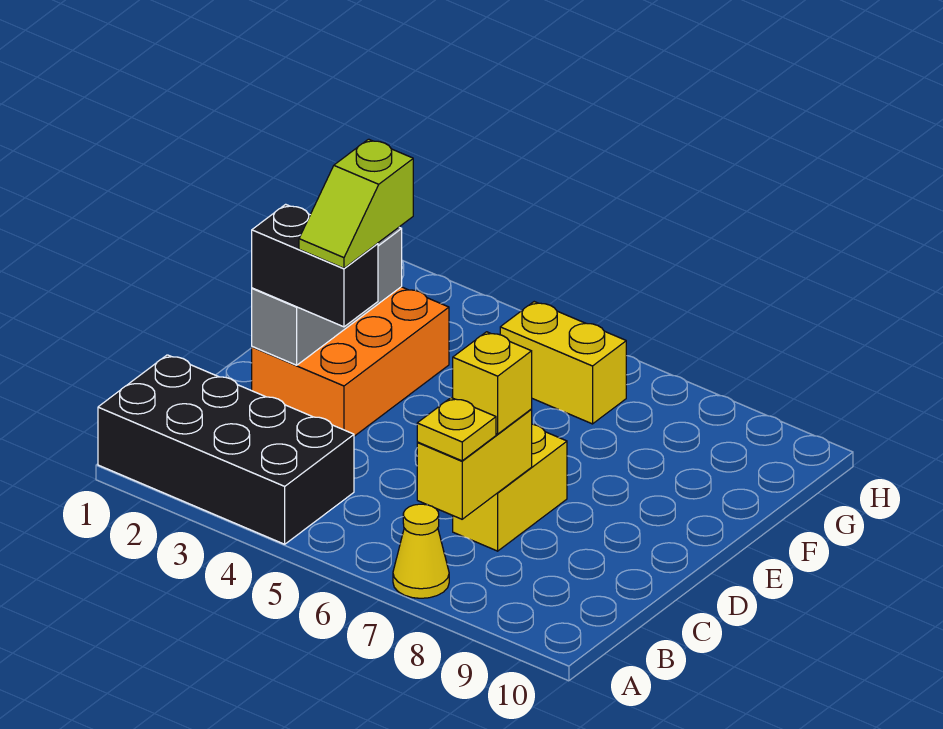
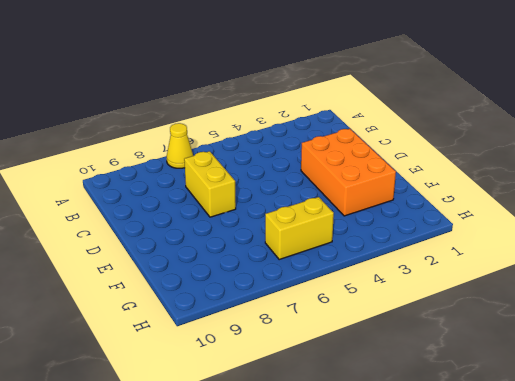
none -> black brick A1:B4 level 1
none -> yellow brick B7:C7 level 2

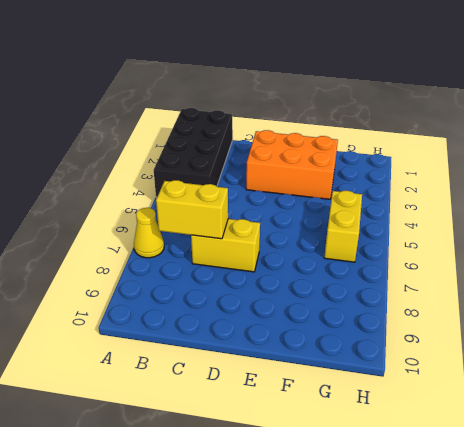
none -> grey brick D2:F2 level 2
none -> yellow plate B7 level 3

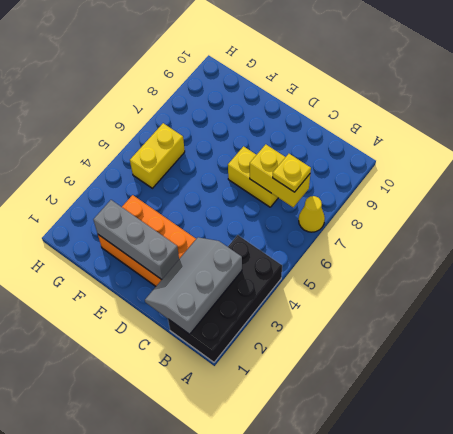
grey slope B1:C3 level 2 top B -> none
none -> yellow brick C7 level 3
none -> black brick D2:D3 level 3

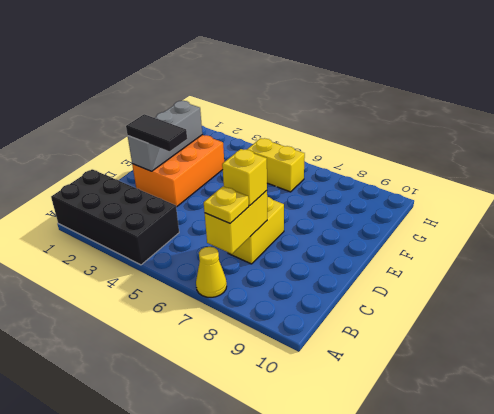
black tile D2:D3 level 3 -> black brick D2:D3 level 3
none -> lime slope D3:E3 level 4 top E

